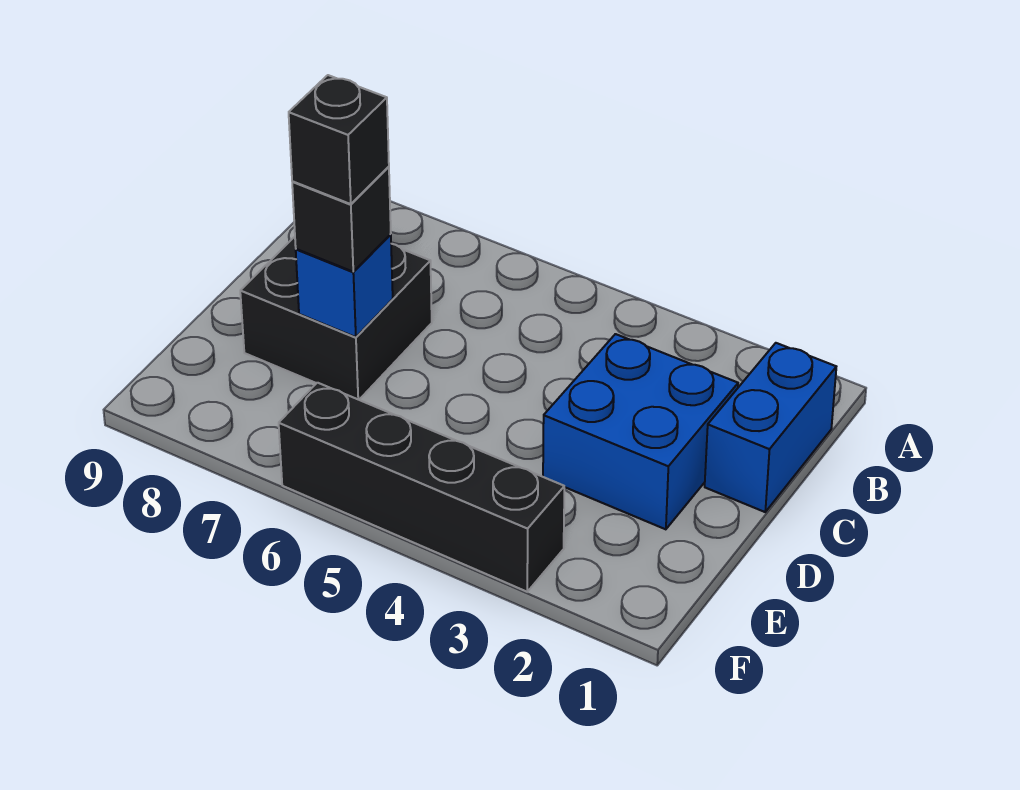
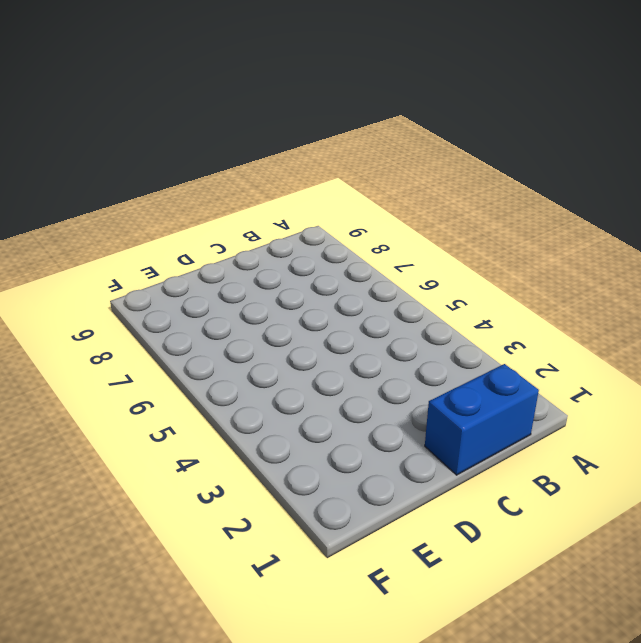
none -> blue brick C2:D3 level 1
none -> black brick C7:D8 level 1

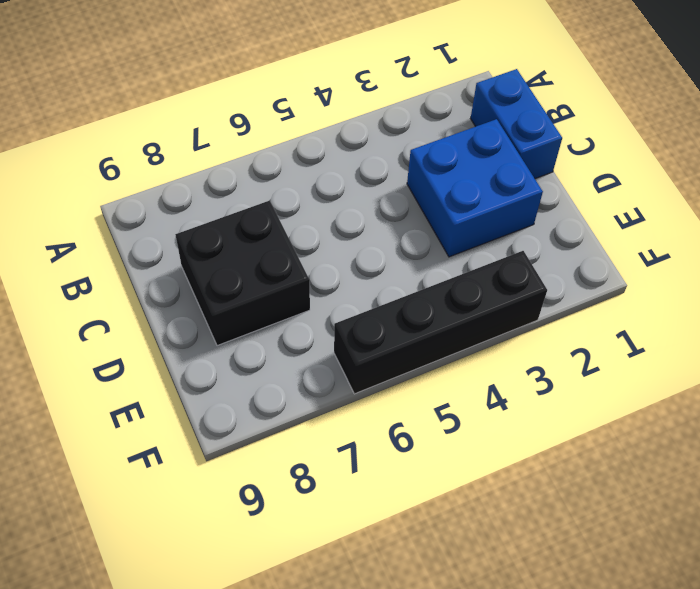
none -> blue brick D7 level 2
none -> black brick D7 level 3

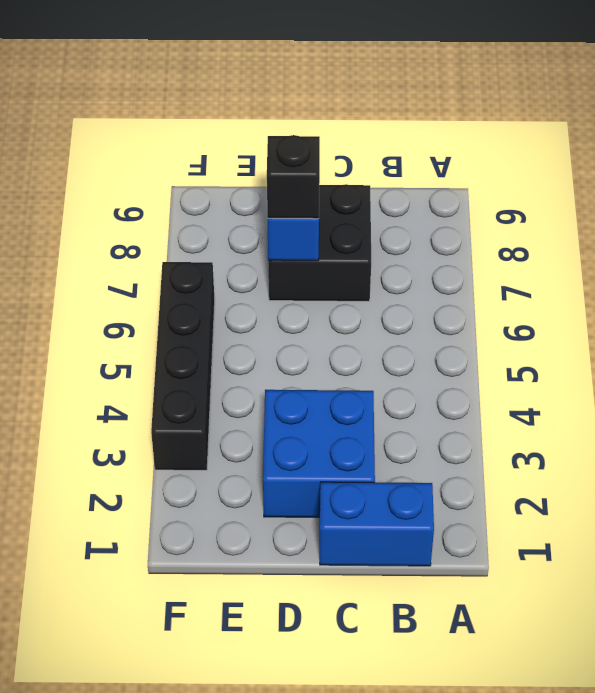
none -> black brick D7 level 4

